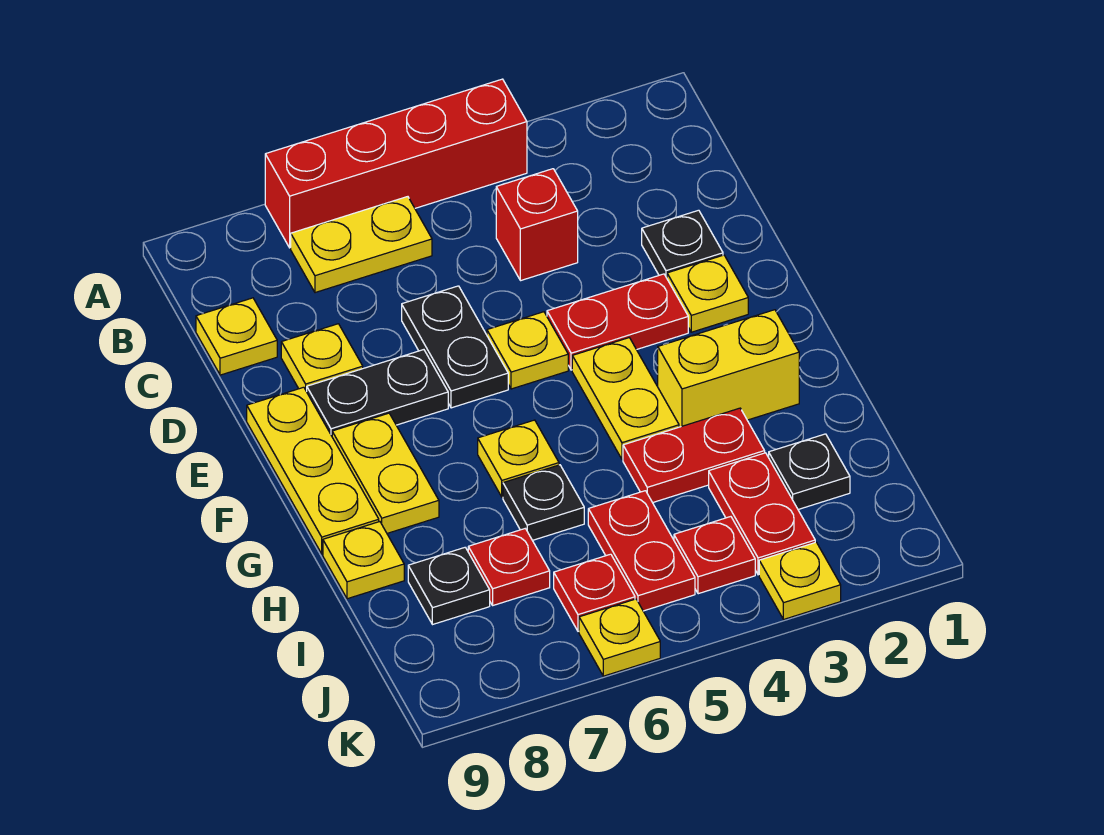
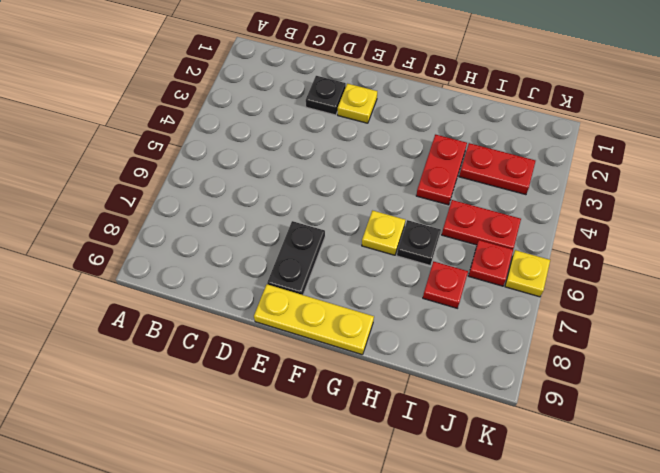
none -> red brick A4:A7 level 1
none -> yellow plate B6:B7 level 1
none -> red brick C4 level 1

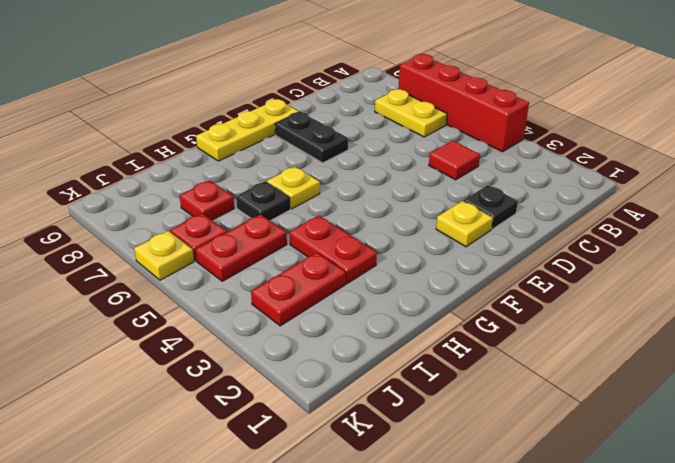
red tile C4 level 1 -> red brick C4 level 1
none -> yellow plate C9 level 1
none -> black plate D6:E6 level 1
none -> yellow plate D8 level 1

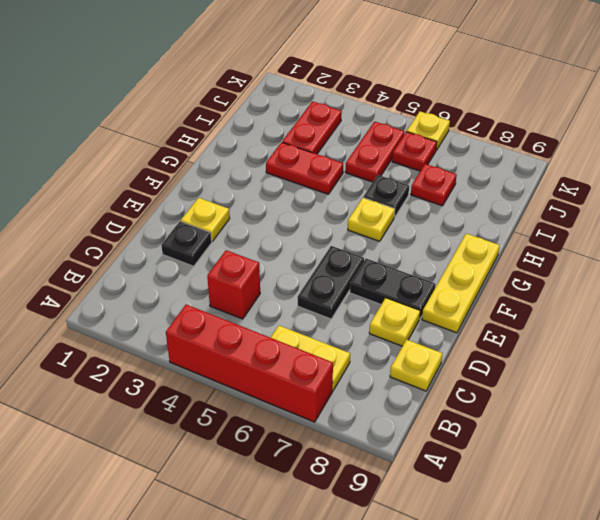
none -> red plate E3:E4 level 1
none -> yellow plate E5 level 1
none -> yellow plate F4:G4 level 1

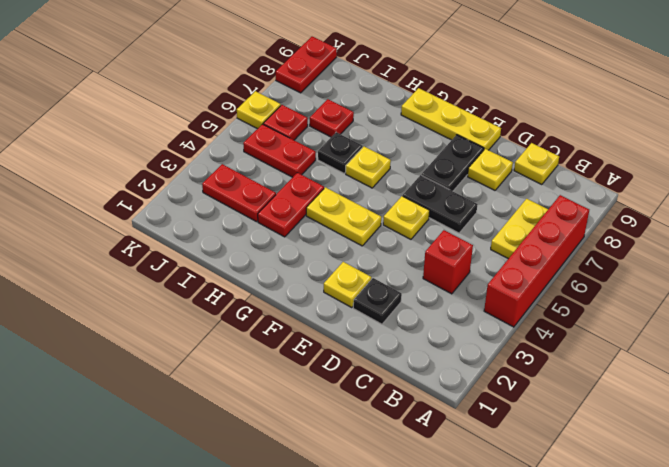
red plate K8:K9 level 1 -> red plate E3:E4 level 1
none -> yellow plate F8:G8 level 1
none -> yellow brick G2:G3 level 1
none -> yellow plate H9 level 1

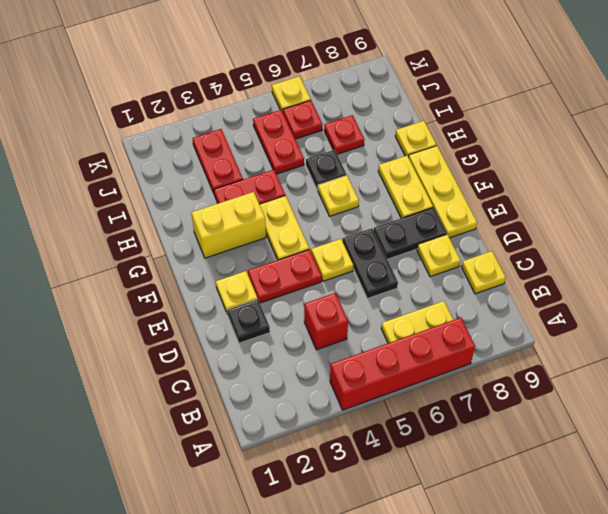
none -> black plate I2 level 1
none -> black plate I8 level 1
none -> red plate J4 level 1

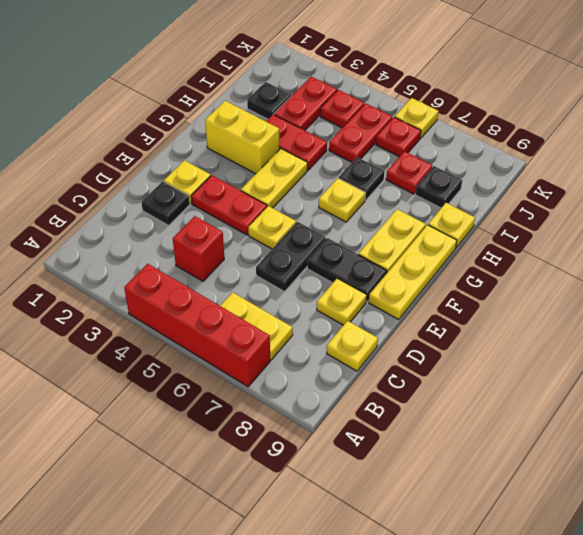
none -> yellow plate K3 level 1

